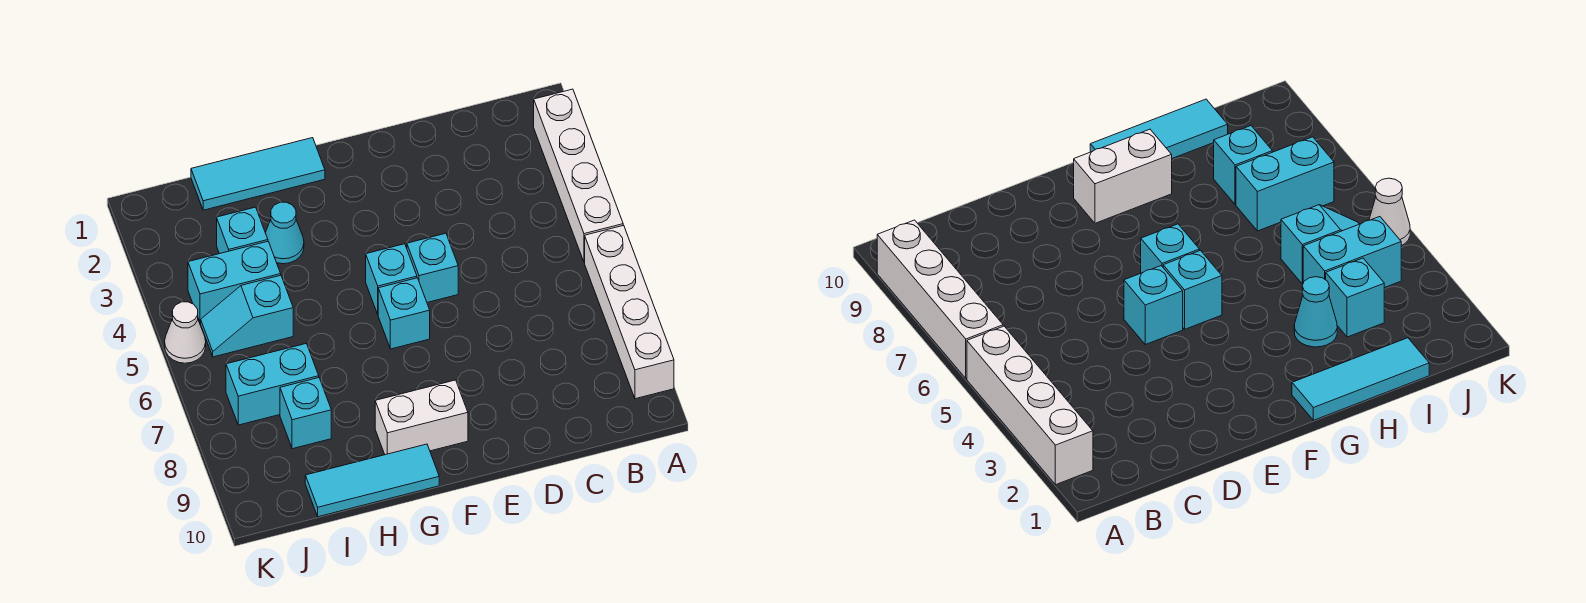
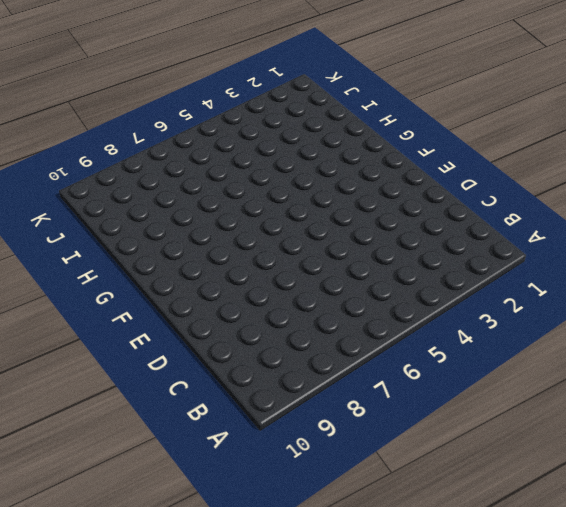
none -> white brick A2:A5 level 1
none -> white brick A6:A9 level 1
none -> cyan brick E5 level 1

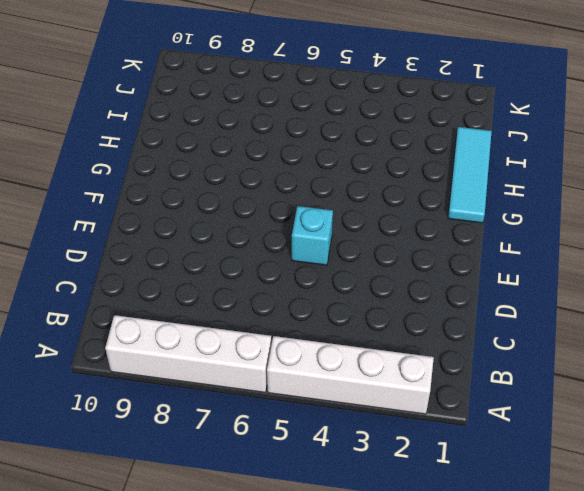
none -> cyan brick F5 level 1
none -> cyan brick F6 level 1
none -> white brick F9:G9 level 1

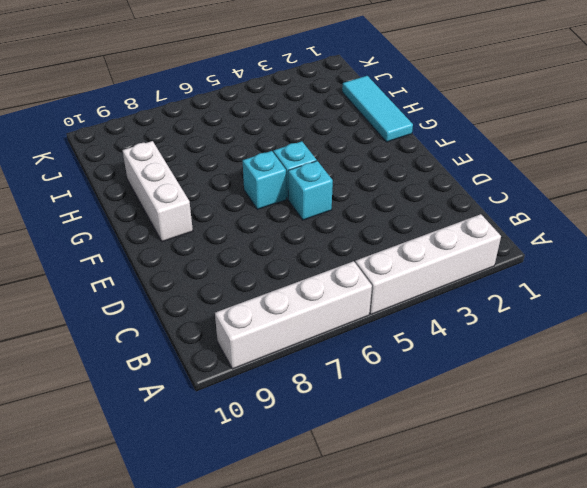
white brick F9:H9 level 1 -> white brick F9:G9 level 1
none -> cyan tile G10:I10 level 1
none -> cyan cone H3 level 1
none -> cyan brick I3 level 1

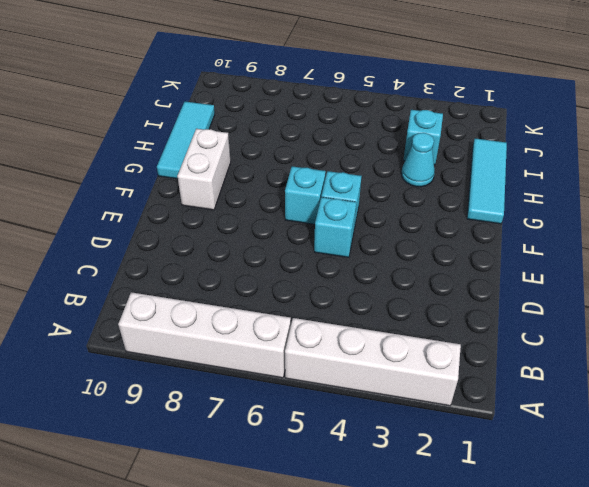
none -> cyan brick I4:J4 level 1
none -> cyan slope I5:J5 level 1 top I
none -> cyan brick I7:J7 level 1

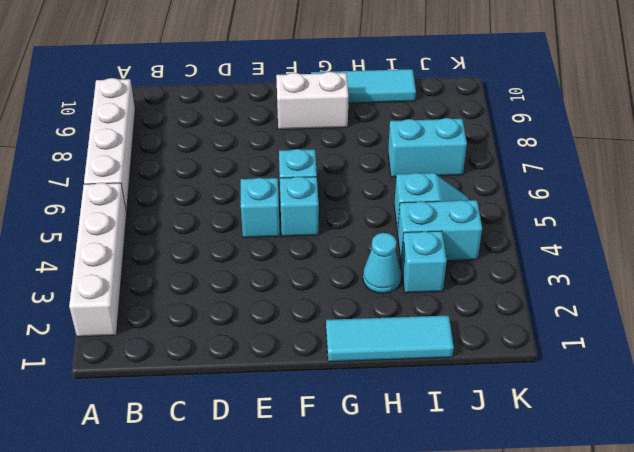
none -> cyan brick I8 level 1
none -> white cone K5 level 1

